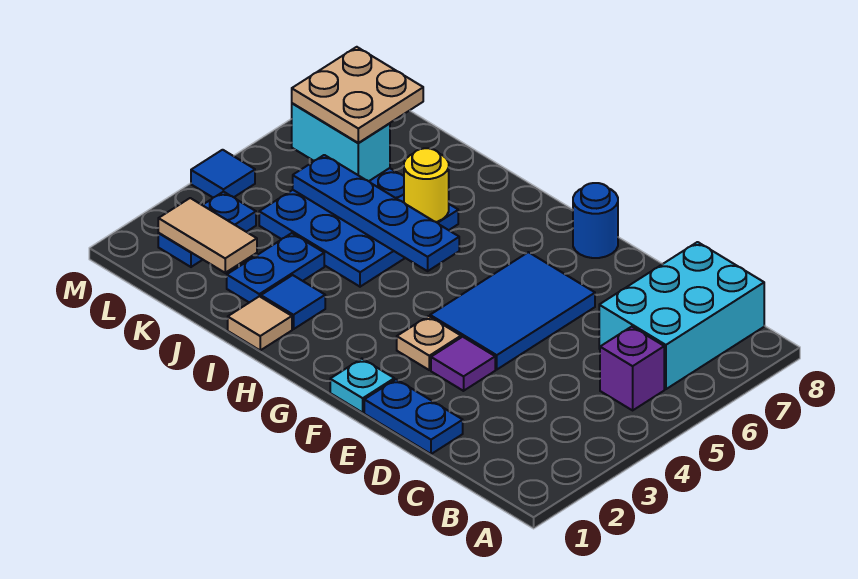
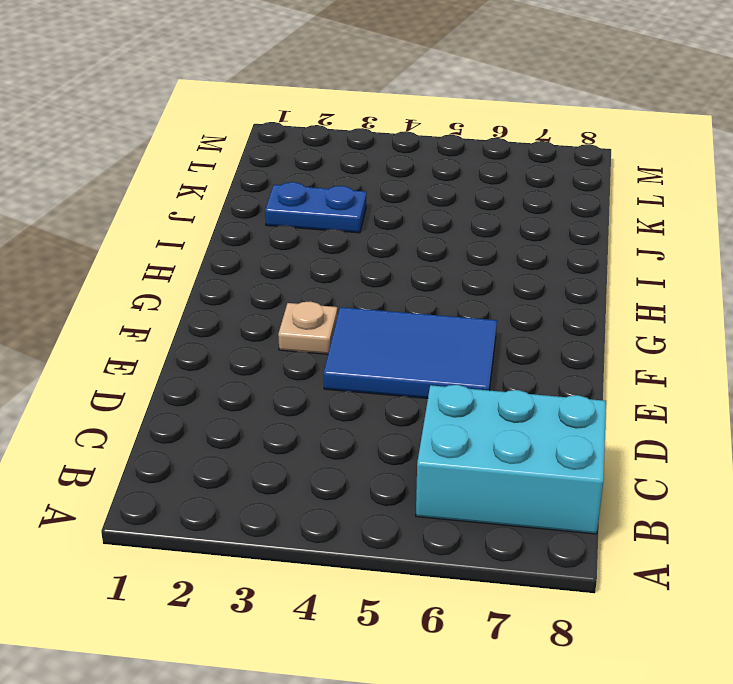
none -> purple brick B5 level 1
none -> blue plate D1:E1 level 1
none -> purple tile E3 level 1

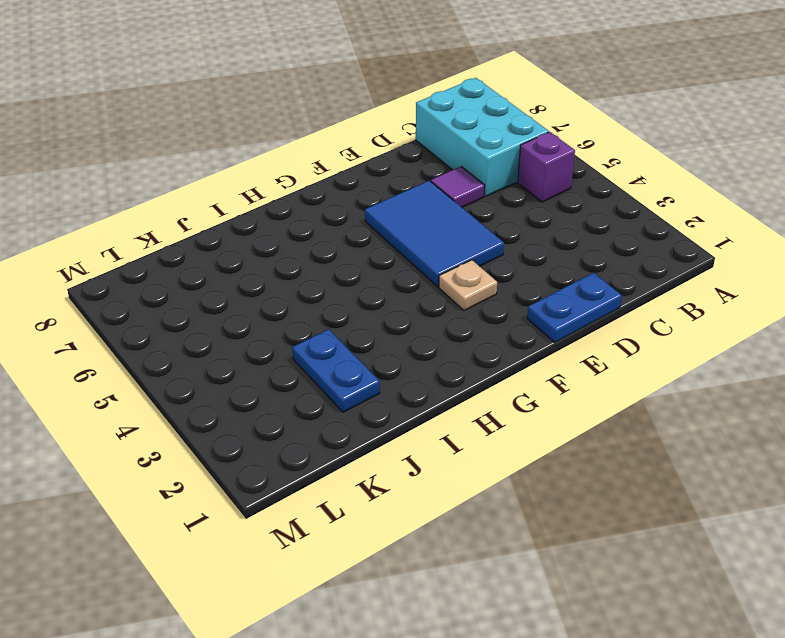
purple tile D6 level 1 -> purple tile E3 level 1
none -> cyan plate F1 level 1
none -> blue round brick F8 level 1
none -> tan tile I1 level 1

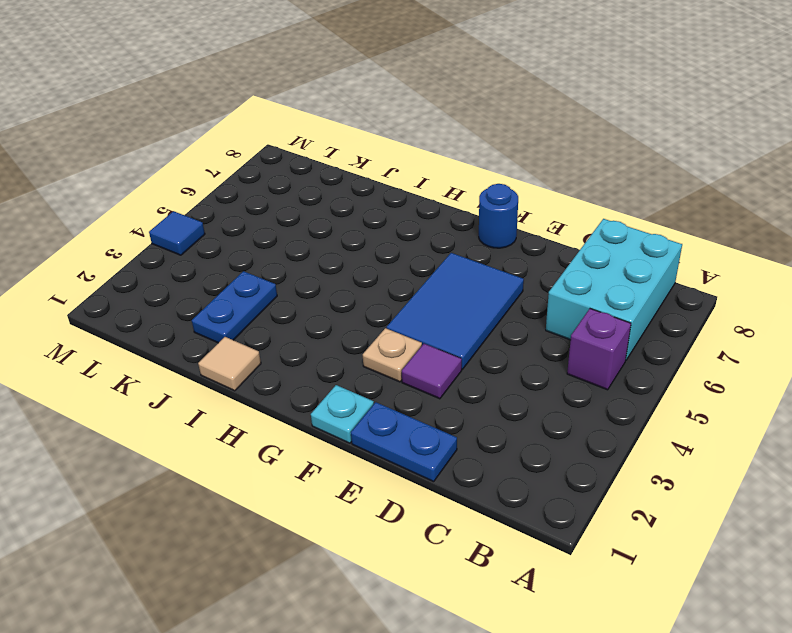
none -> blue tile I2 level 1
none -> blue plate I4:K6 level 1
none -> blue plate L2:L3 level 1

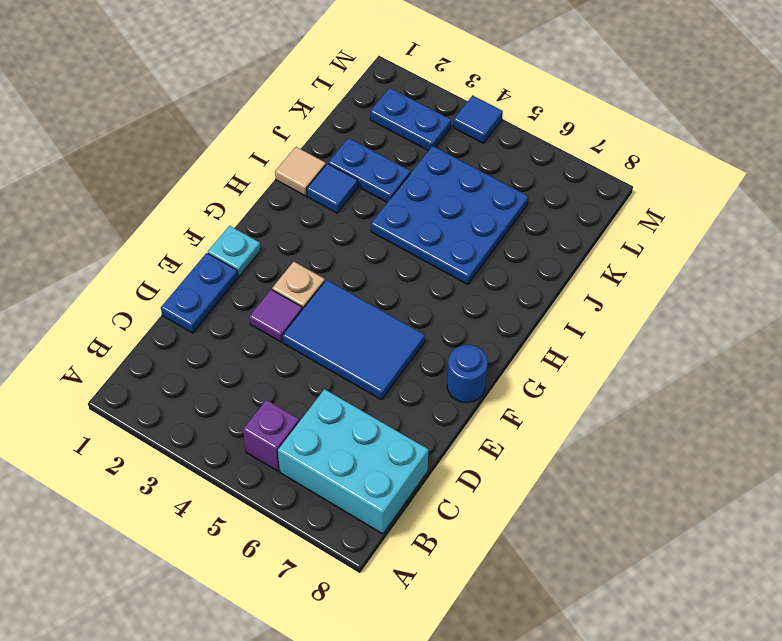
none -> blue plate H5:K5 level 2
none -> yellow round brick I6 level 2
none -> tan tile K2:L2 level 2

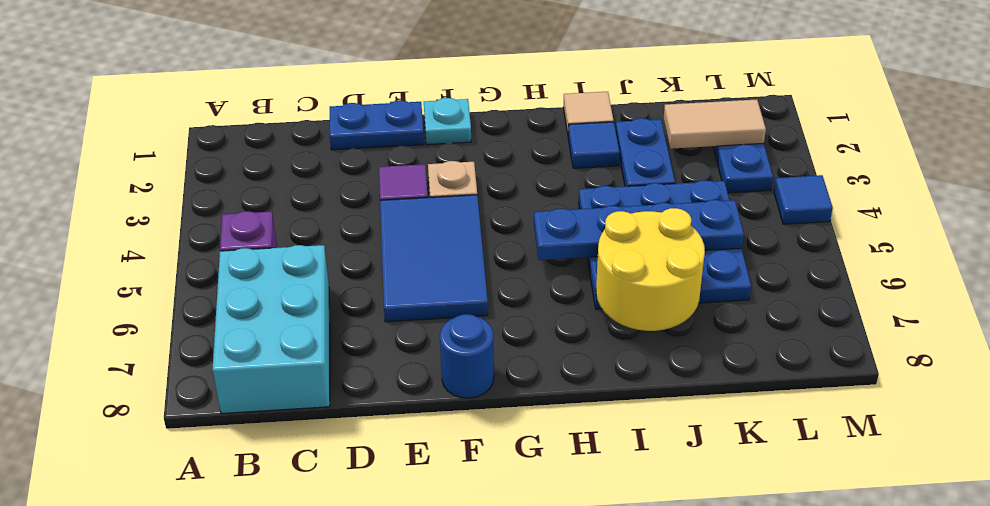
yellow round brick I6:J7 level 2 -> yellow round brick I6 level 2
none -> cyan brick K6:L6 level 2
none -> tan plate K6:L7 level 3

